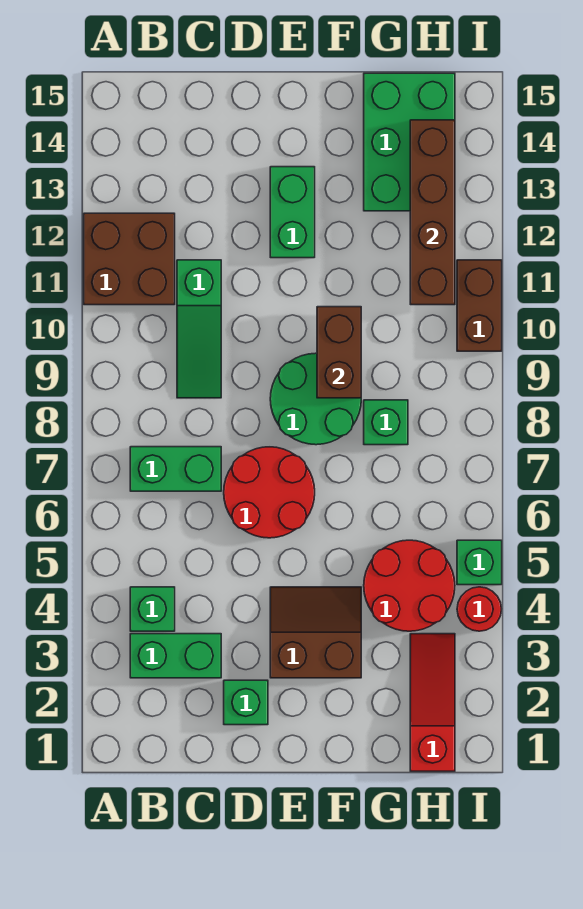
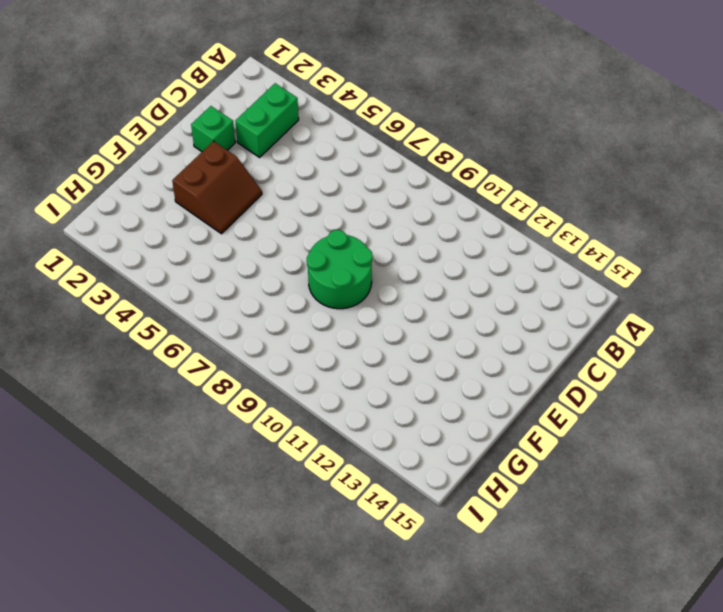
none -> brown brick A11:B12 level 1
none -> green brick B4 level 1
none -> green brick B7:C7 level 1

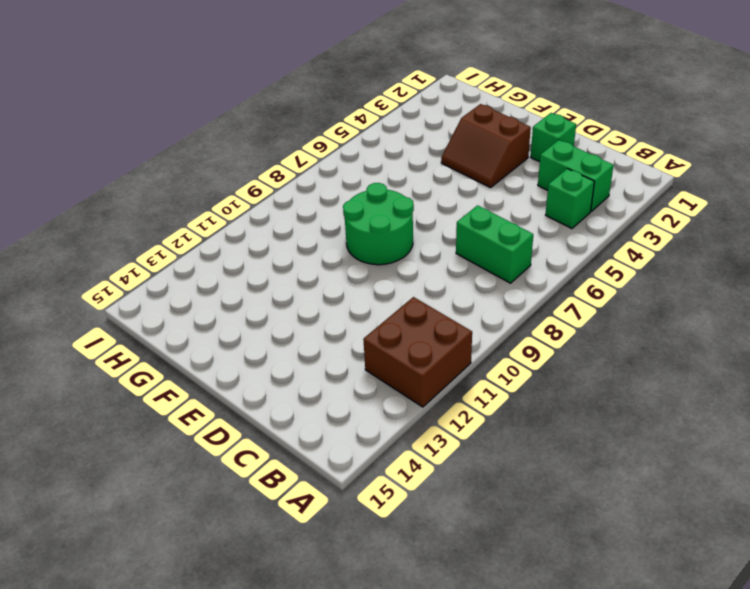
none -> green slope C9:C11 level 1 top 11
none -> red round brick D6:E7 level 1
none -> green brick E12:E13 level 1

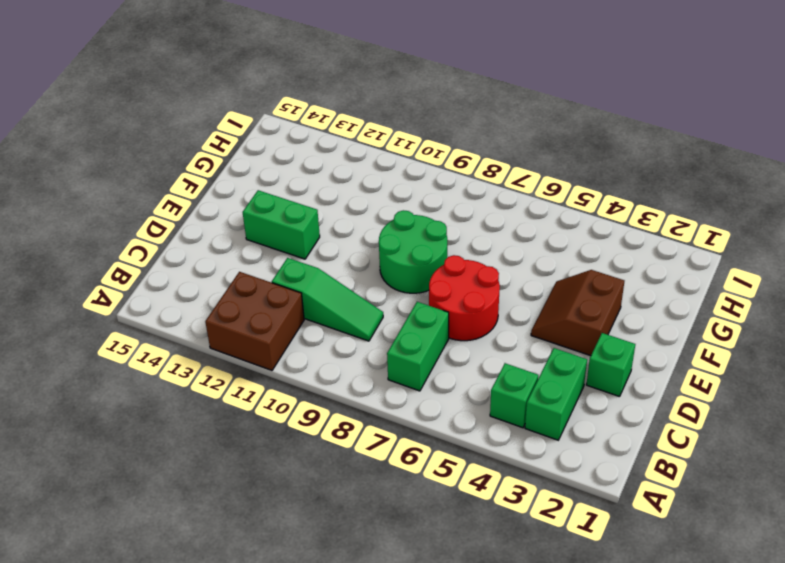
none -> red round brick G4:H5 level 1
none -> green brick G8 level 1
none -> green brick G13:H15 level 1

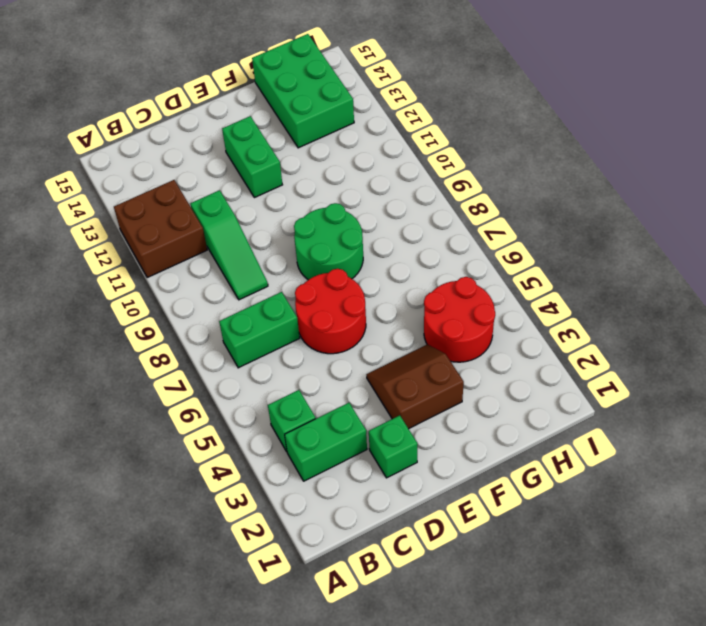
none -> green brick G8 level 1
none -> red slope H1:H3 level 1 top 1
none -> red round brick I4 level 1

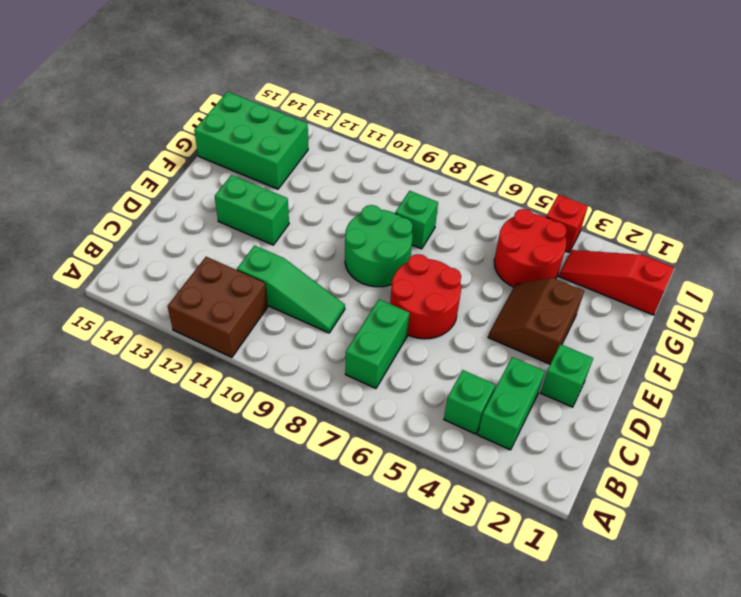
red brick I4 level 1 -> red round brick I4 level 1
none -> green brick I5 level 1
none -> brown brick I10:I11 level 1
none -> brown brick F9:F10 level 2

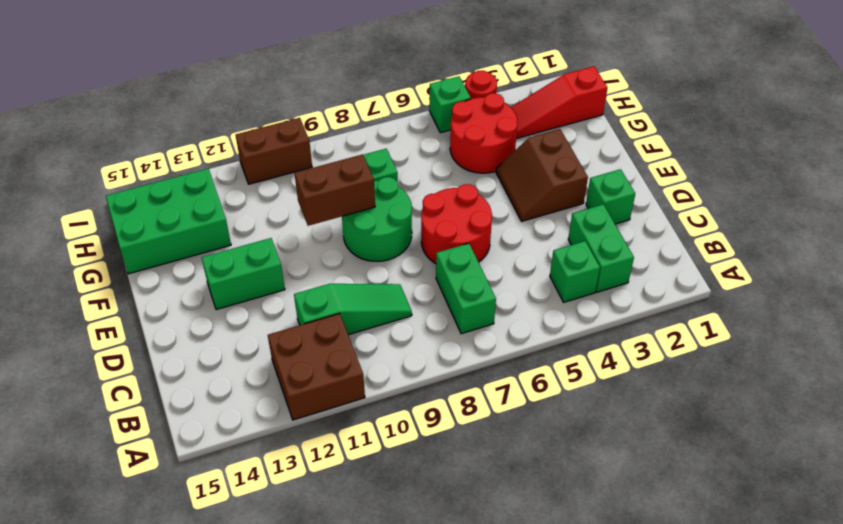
none -> brown brick H11:H14 level 2

